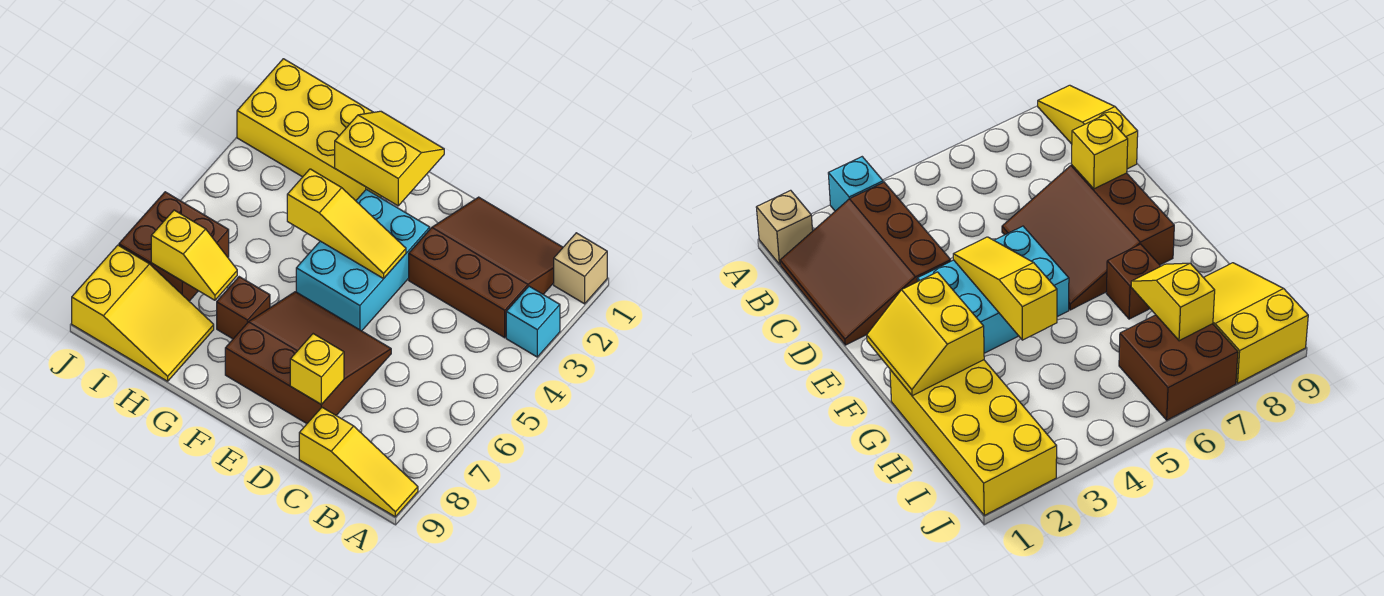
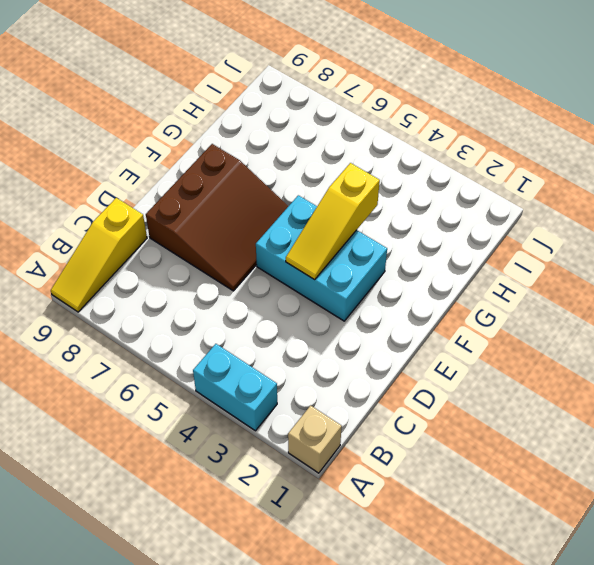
cyan brick A3:A4 level 1 -> cyan brick A3 level 1
none -> brown slope B1:D3 level 1 top 3
none -> yellow brick G1:J2 level 1
none -> brown brick G7 level 1

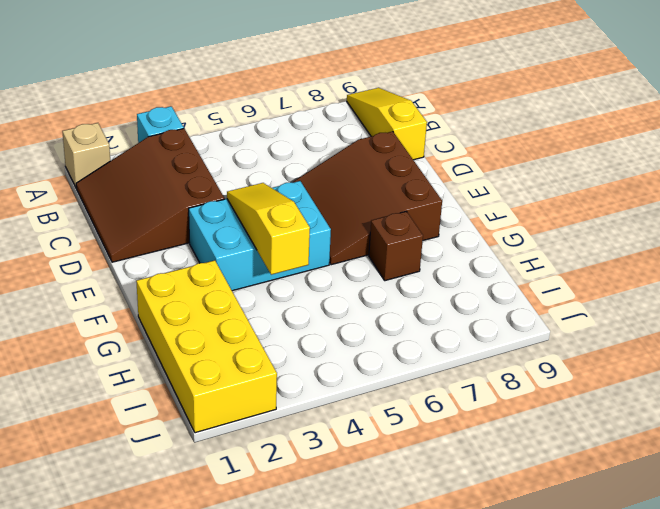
none -> yellow slope H8:J9 level 1 top J
none -> brown brick I6:J7 level 1
none -> yellow brick D8 level 2

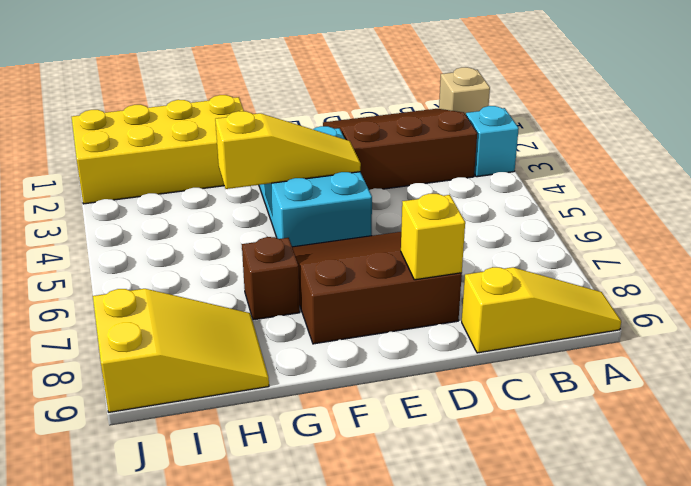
none -> brown brick I6:J7 level 1
none -> yellow slope F1:G2 level 2 top 2
none -> yellow slope H7:I7 level 2 top I

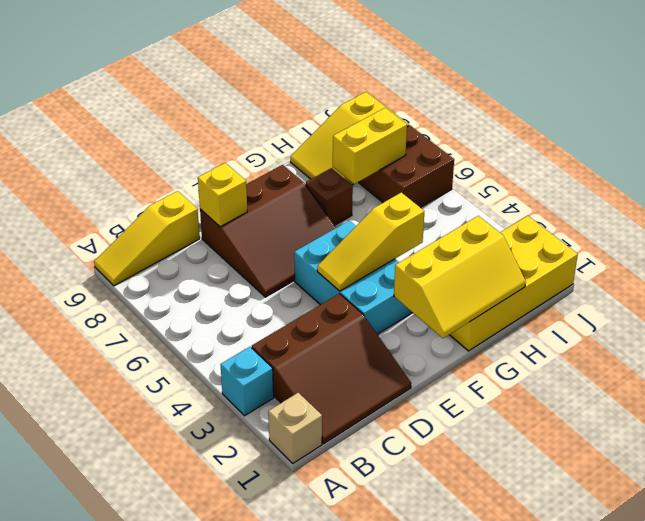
yellow slope F1:H2 level 2 top 2 -> yellow slope F1:G2 level 2 top 2
yellow brick H7:I7 level 2 -> yellow slope H7:I7 level 2 top I

